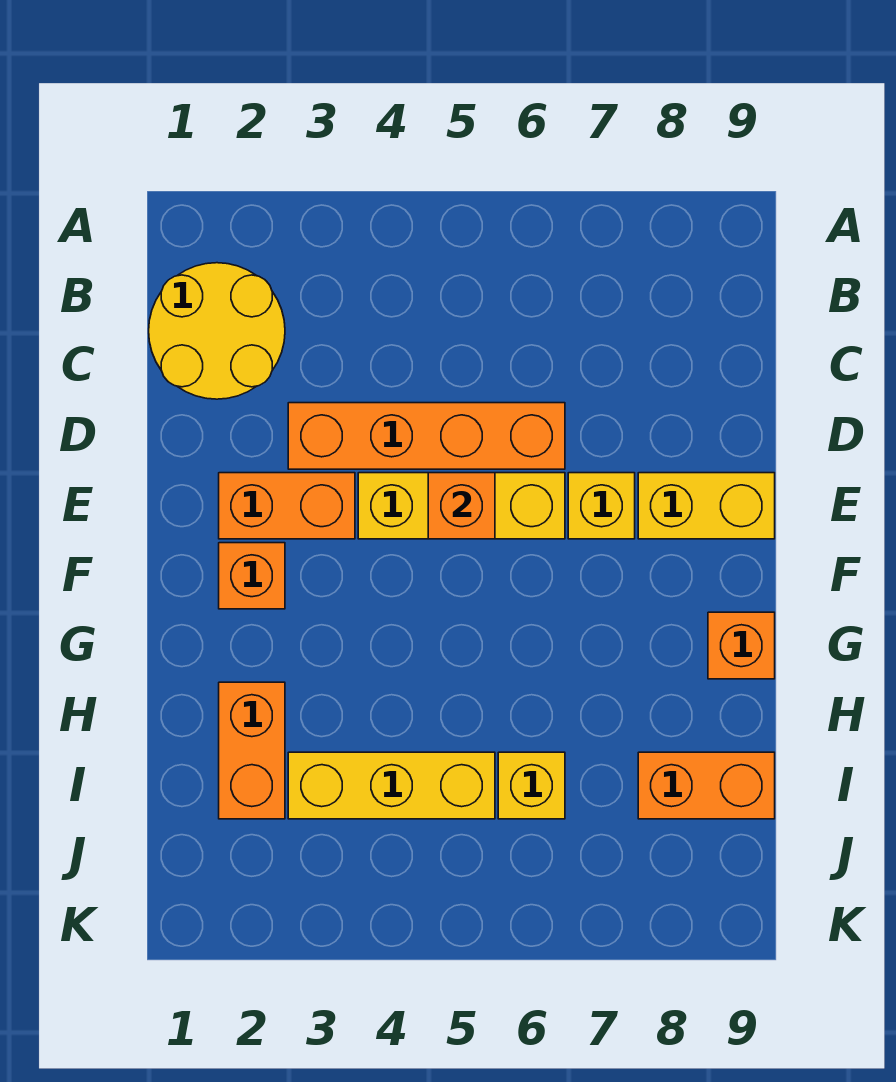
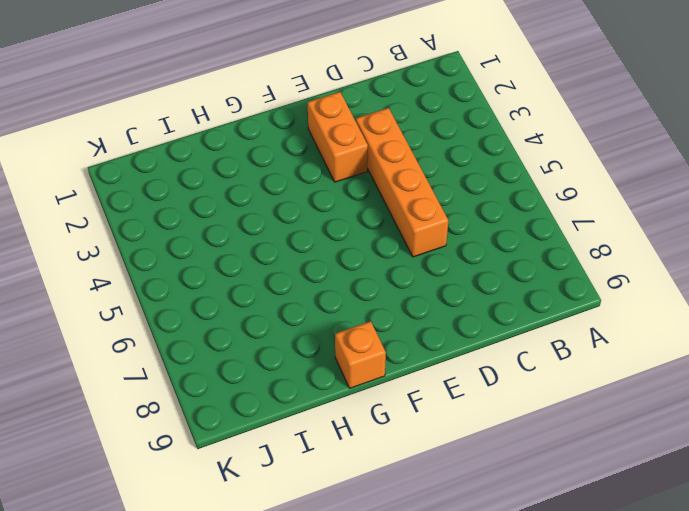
none -> yellow round brick B1:C2 level 1
none -> yellow brick E4:E6 level 1
none -> yellow brick E7 level 1

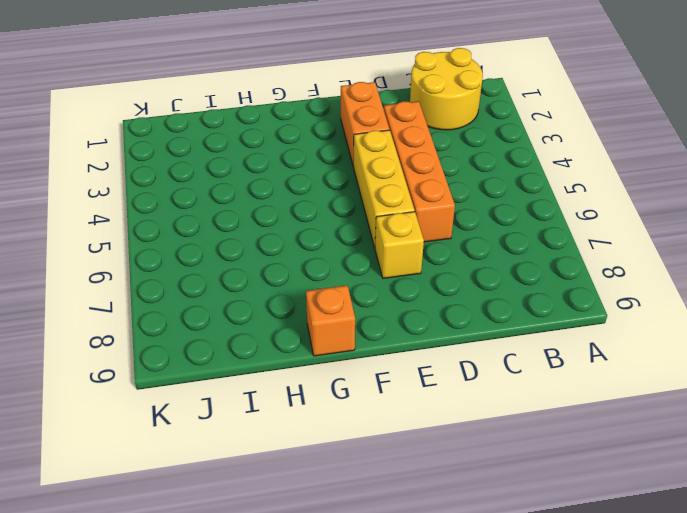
none -> yellow brick E8:E9 level 1
none -> orange brick F2 level 1
none -> orange brick H2:I2 level 1

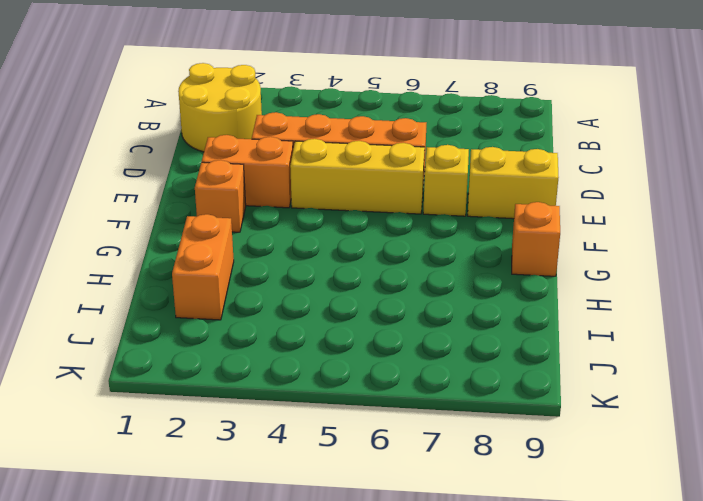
none -> yellow brick I3:I5 level 1
none -> yellow brick I6 level 1
none -> orange brick I8:I9 level 1

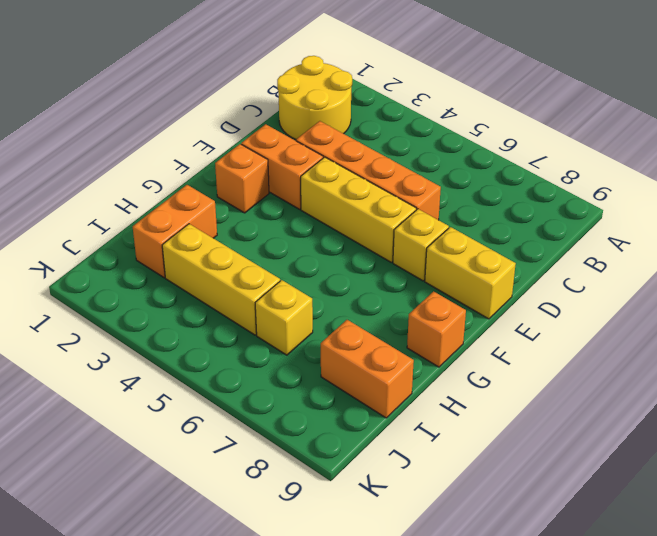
none -> orange brick E5 level 2

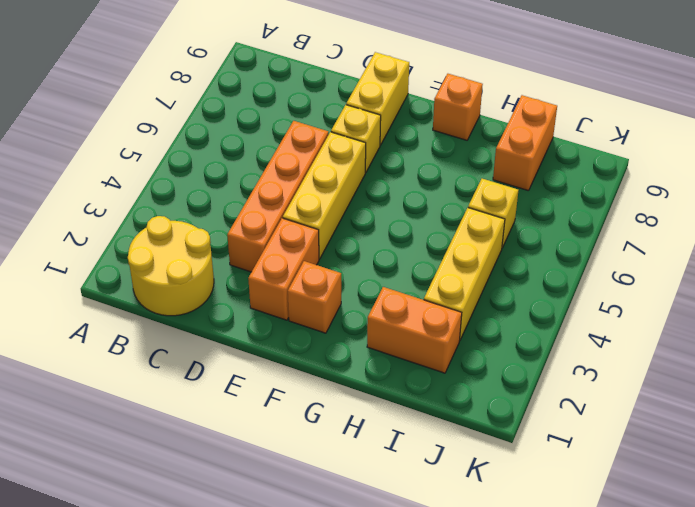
none -> orange brick E5 level 2

